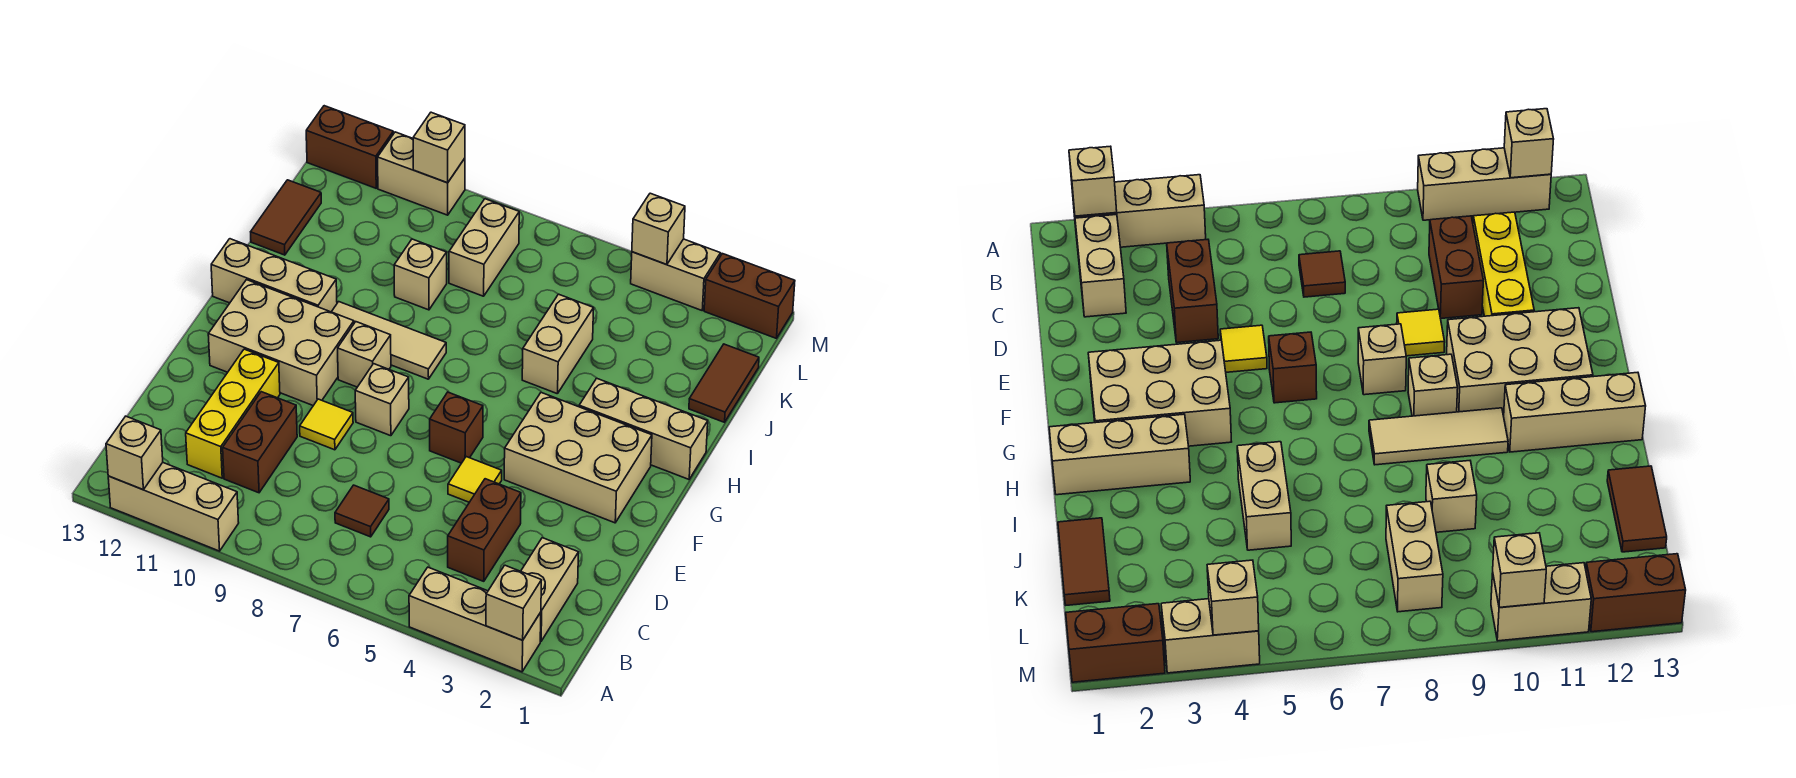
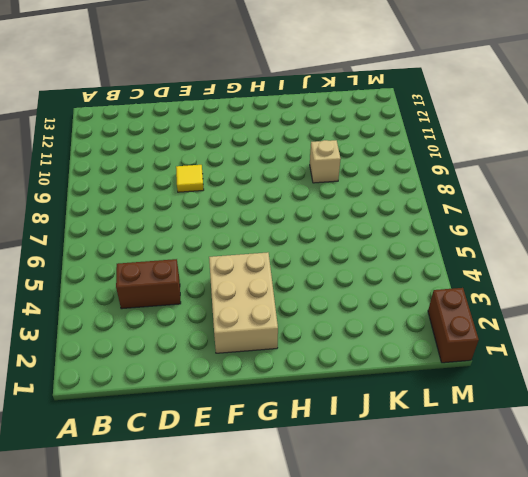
none -> tan brick A2:A4 level 1
none -> tan brick A10:A12 level 1
none -> tan brick B2:C2 level 1
none -> brown tile C7 level 1

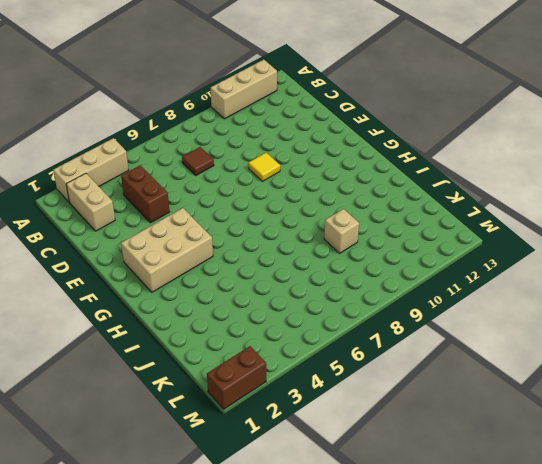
none -> brown brick C10:D10 level 1
none -> yellow brick C11:E11 level 1
none -> yellow tile E5 level 1
none -> brown brick F6 level 1

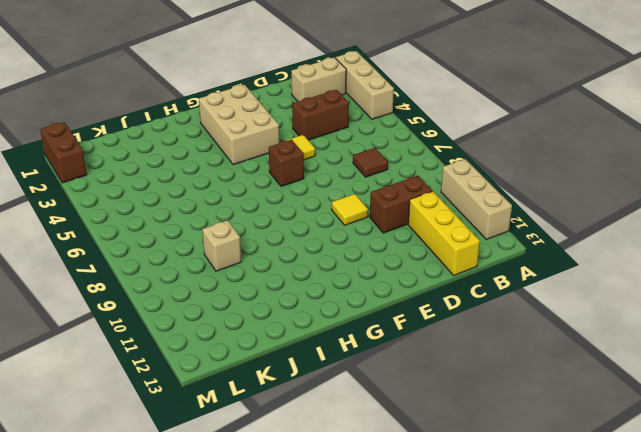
yellow brick C11:C13 level 1 -> yellow brick C11:E11 level 1
none -> tan brick F8 level 1
none -> tan brick F10:G12 level 1
none -> tan brick G9 level 1
none -> tan brick H1:H3 level 1

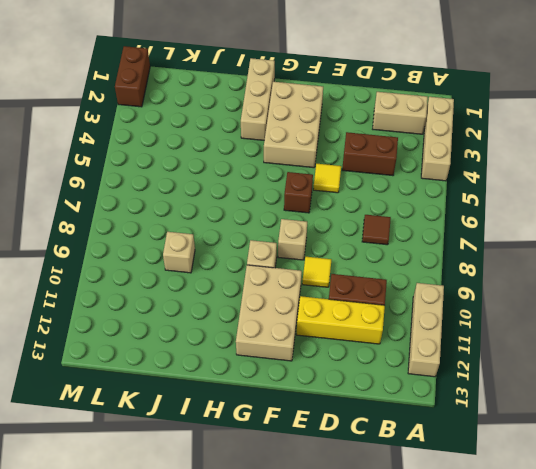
none -> tan tile H8:H10 level 1
none -> tan brick H11:H13 level 1
none -> tan brick I5:J5 level 1
none -> brown tile J1:K1 level 1

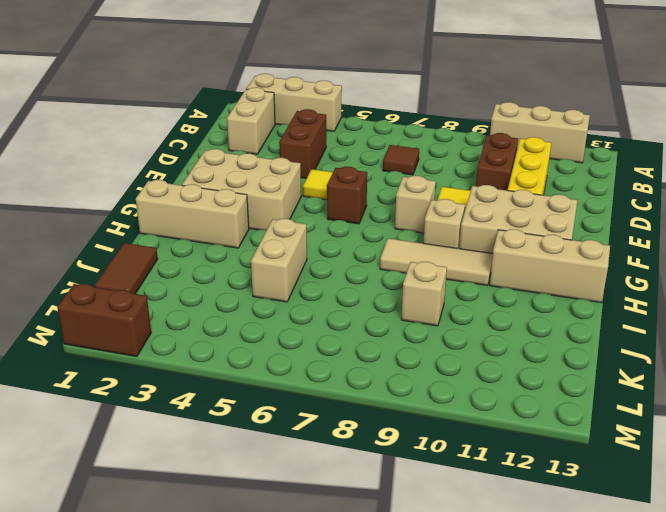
none -> brown tile J13:K13 level 1
none -> tan brick K8:L8 level 1
none -> tan brick M3:M4 level 1
none -> tan brick M10:M11 level 1

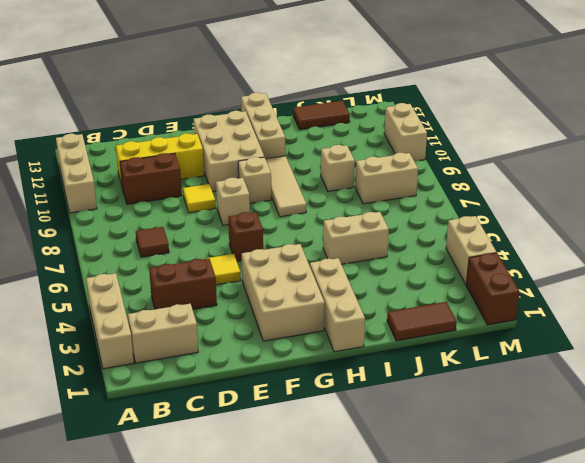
none -> brown brick M12:M13 level 1
none -> tan brick A2 level 2
none -> tan brick A12 level 2
none -> tan brick M4 level 2

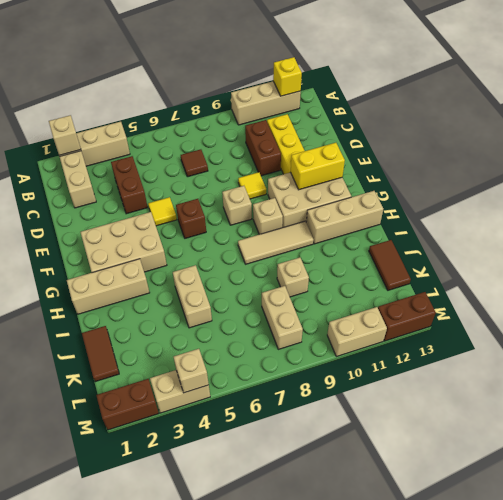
yellow brick A12 level 2 -> tan brick A12 level 2
yellow brick F11:F12 level 2 -> none
none -> tan brick M10 level 2

